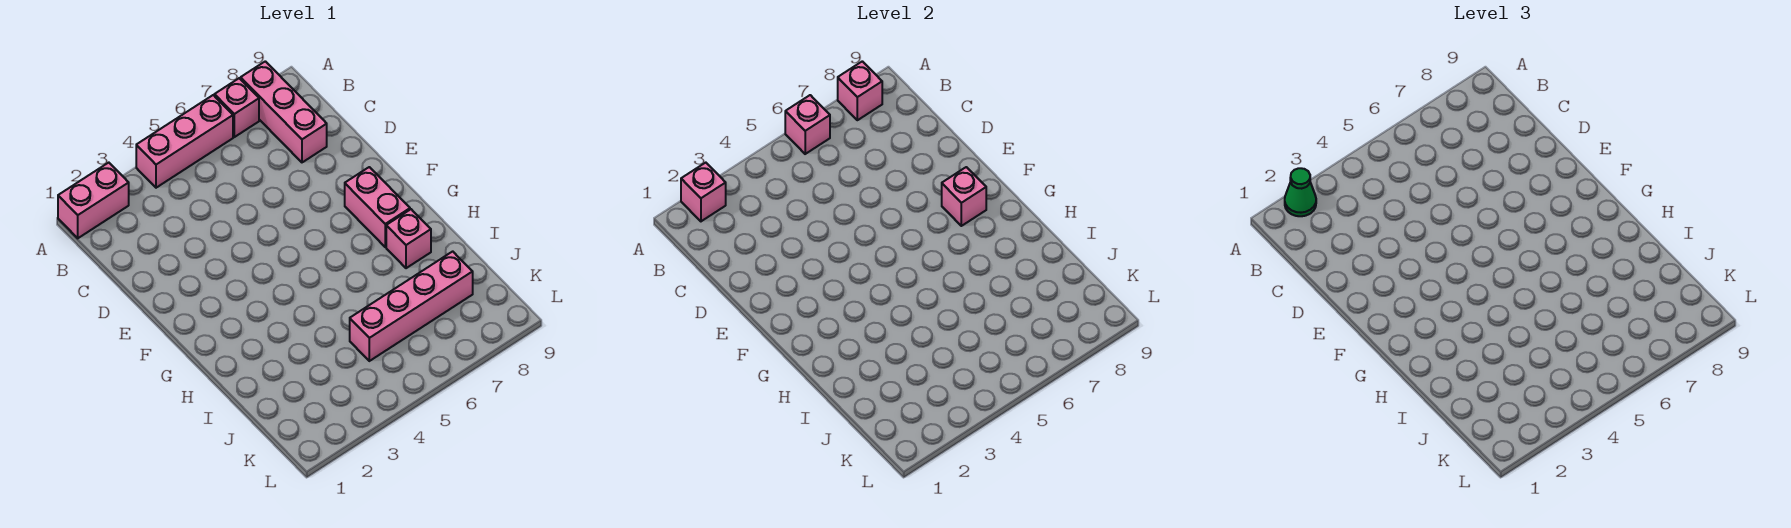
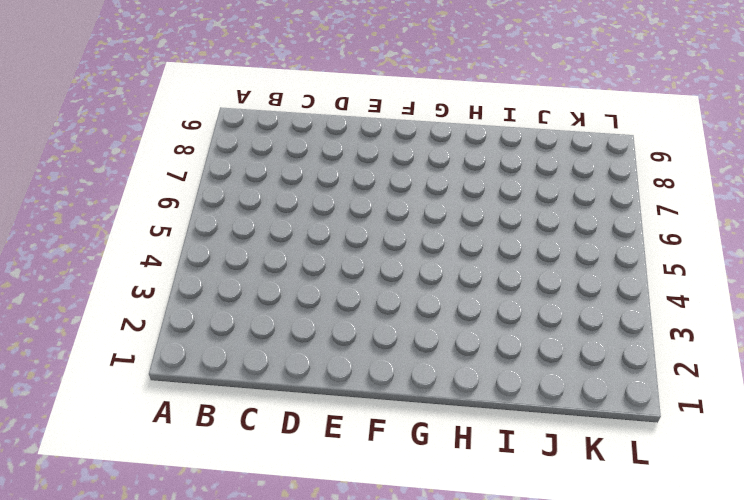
none -> pink brick A1:A2 level 1
none -> pink brick A4:A6 level 1
none -> pink brick A7 level 1

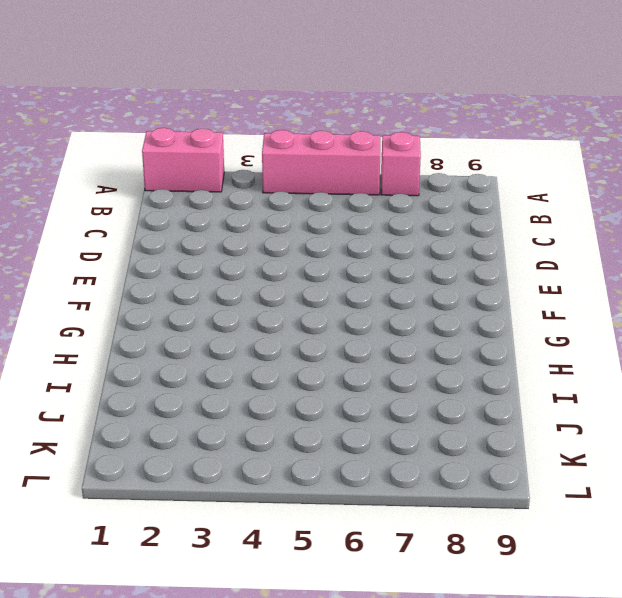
none -> pink brick A8:C8 level 1
none -> pink brick F8:G8 level 1
none -> pink brick H8 level 1

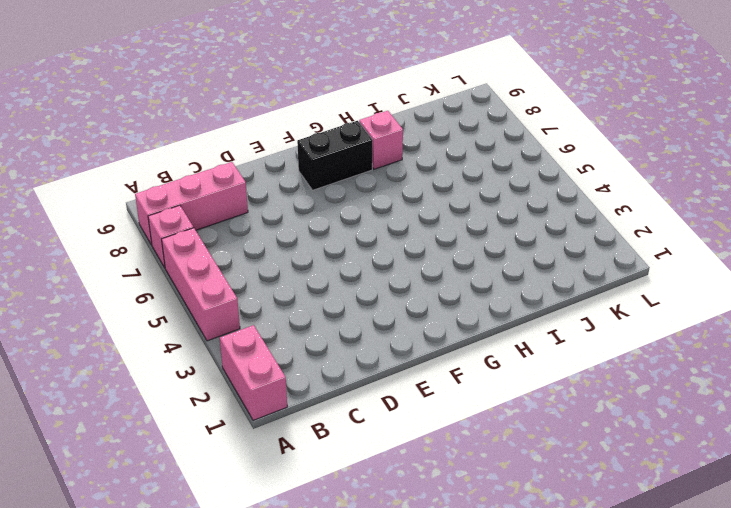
black brick F8:G8 level 1 -> pink brick F8:G8 level 1
none -> pink brick J5:J8 level 1
none -> pink brick A2 level 2
none -> pink brick A6 level 2

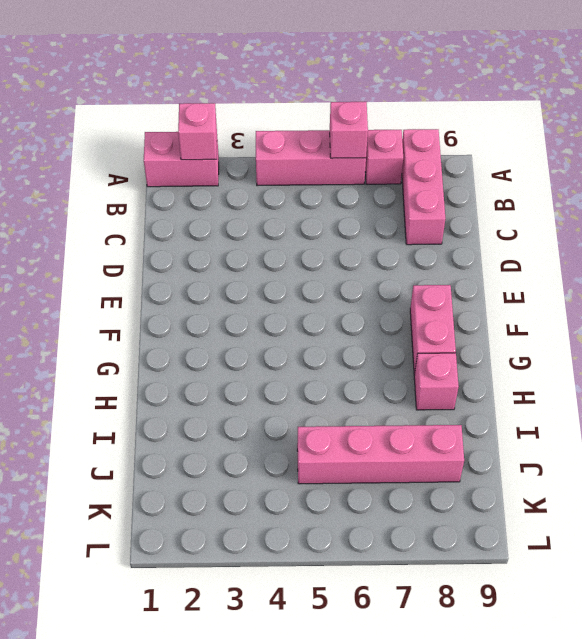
none -> pink brick A8 level 2
none -> pink brick F8 level 2
none -> green cone A2 level 3

